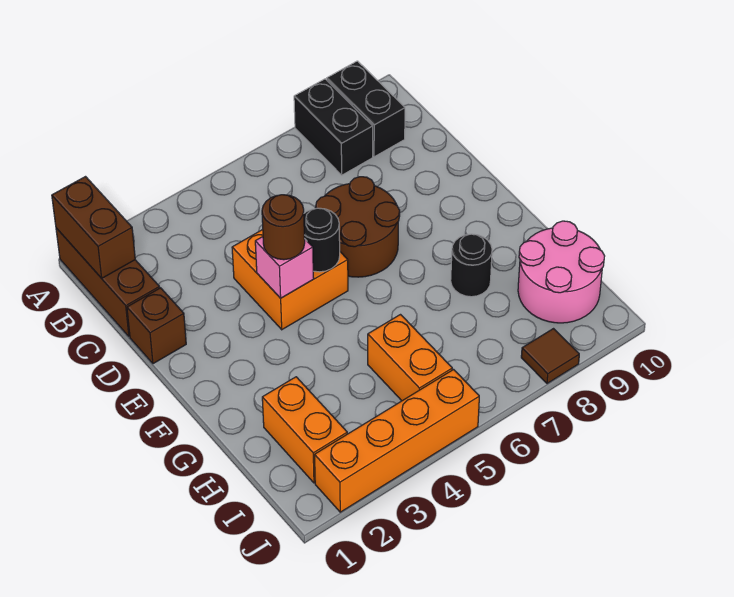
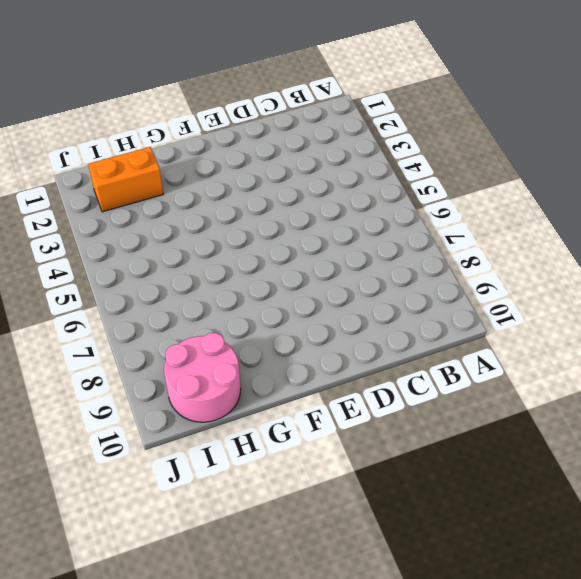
none -> brown brick A1:C1 level 1
none -> black brick A8:B8 level 1
none -> black brick A9:B9 level 1

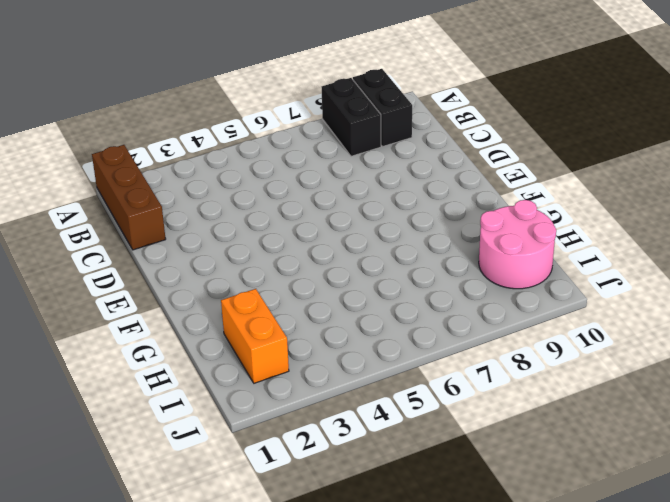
none -> brown brick D1 level 1
none -> orange brick D4:E5 level 1
none -> brown round brick D6:E7 level 1

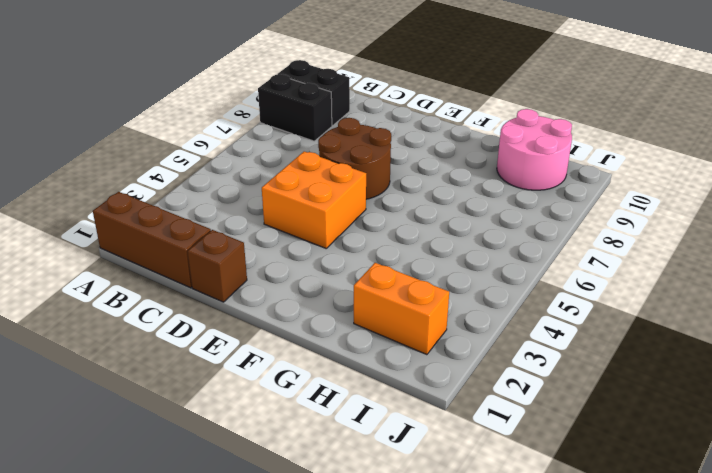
none -> black round brick G8 level 1
none -> orange brick H5:I5 level 1
none -> orange brick J2:J5 level 1

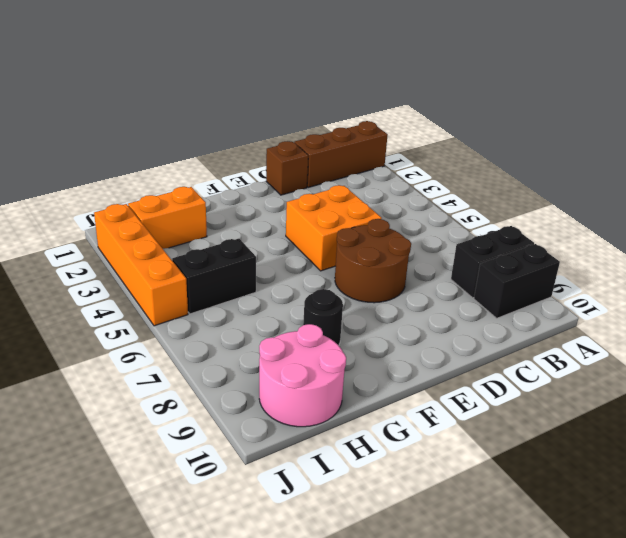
black brick H5:I5 level 1 -> orange brick H5:I5 level 1
none -> brown tile J8 level 1
none -> brown brick A1:B1 level 2
none -> pink brick E4 level 2

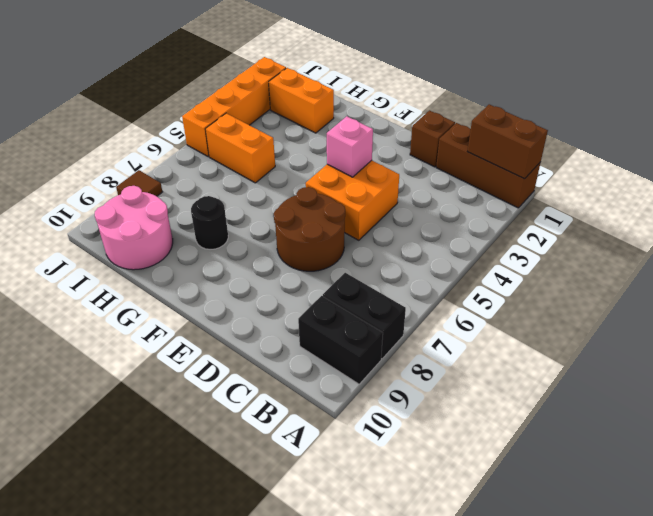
none -> black round brick E5 level 2
none -> brown round brick E4 level 3

